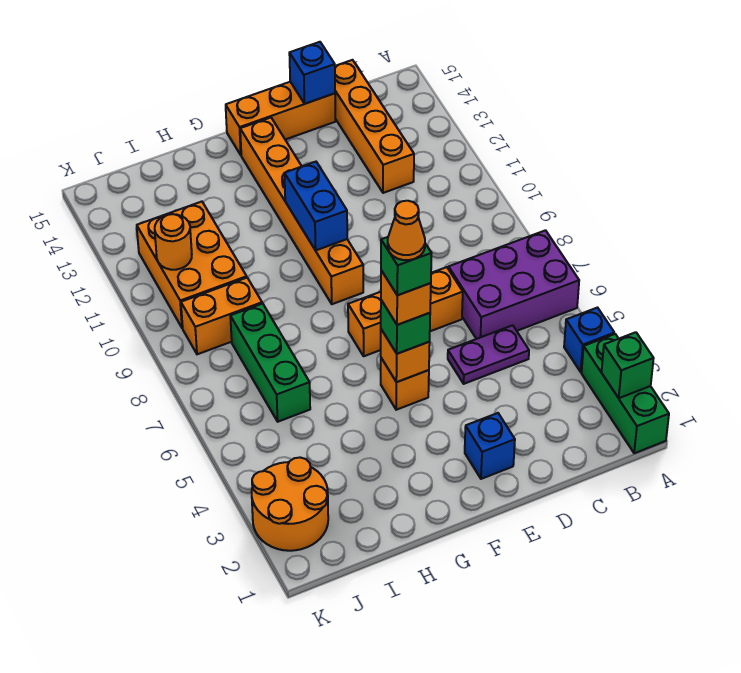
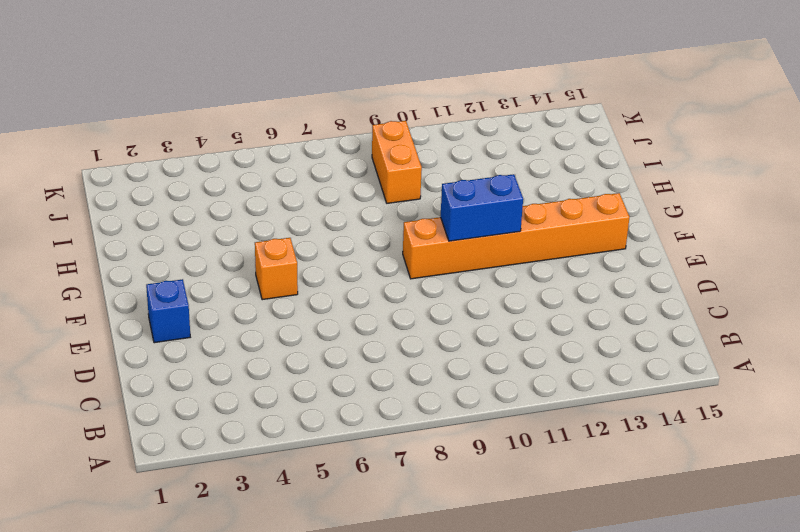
none -> green brick A1:A3 level 1
none -> blue brick A4 level 1
none -> purple brick A6:C7 level 1

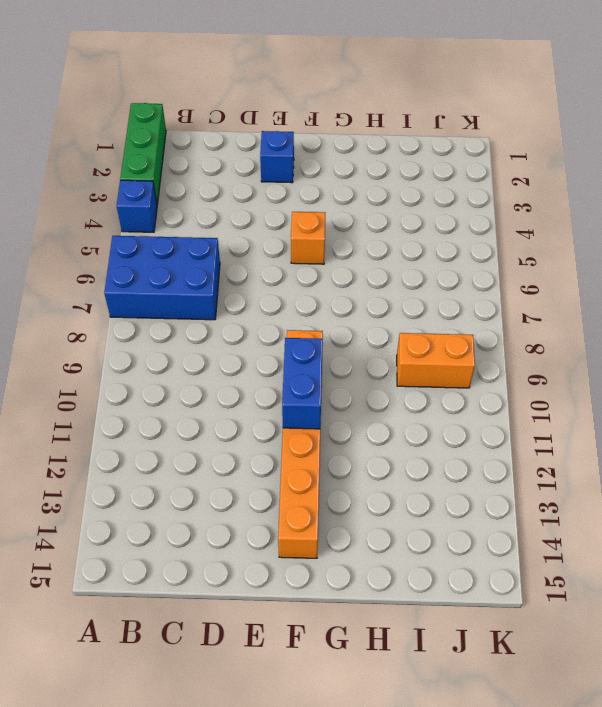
blue brick A6:C7 level 1 -> purple brick A6:C7 level 1
none -> purple plate C5:D5 level 1
none -> orange brick C12:C15 level 1
none -> orange brick D7:F7 level 1

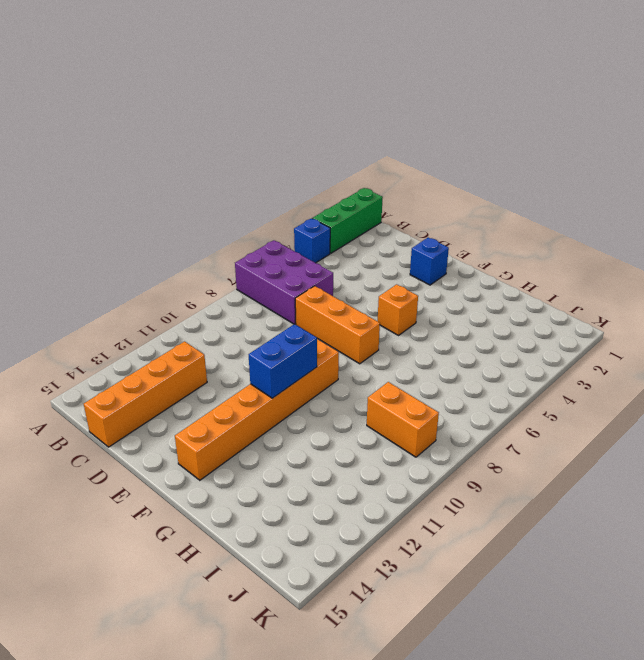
none -> purple plate C5:D5 level 1
none -> orange brick D15:F15 level 1
none -> green brick I6:I8 level 1

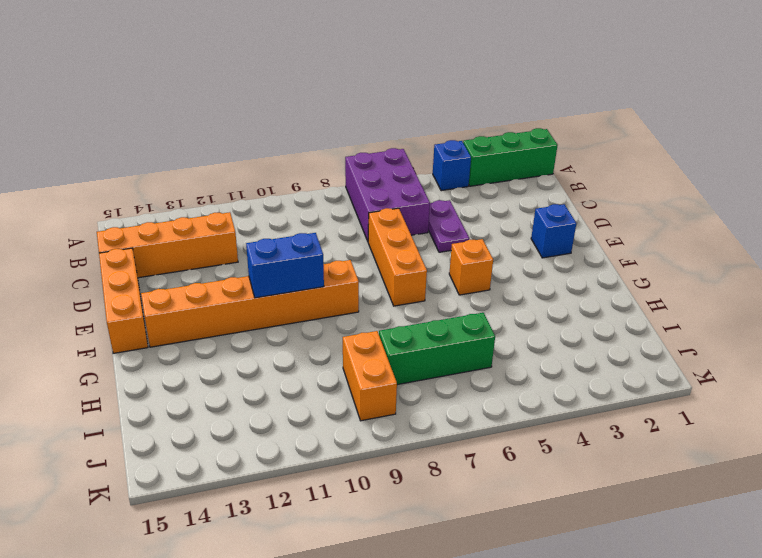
none -> orange brick I10:J12 level 1
none -> orange round brick J2:K3 level 1
none -> green brick A2 level 2

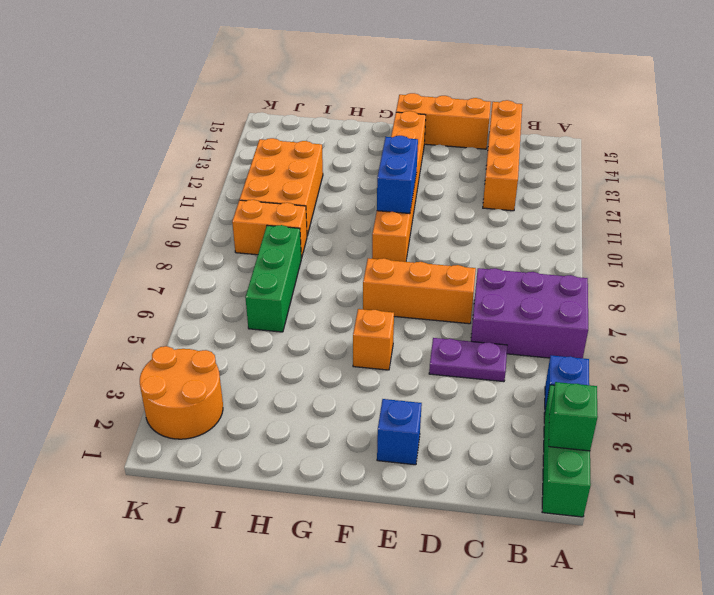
none -> blue brick D15 level 2
none -> orange brick F5 level 2
none -> orange round brick J11 level 2

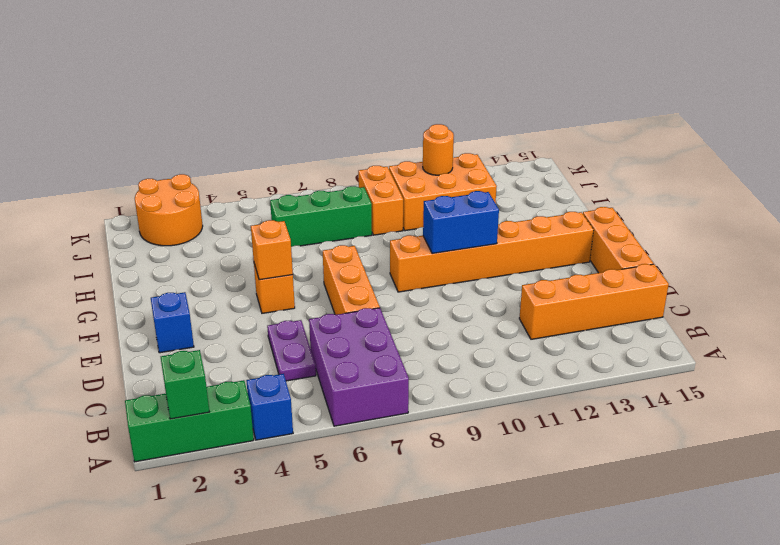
none -> blue brick D15 level 2
none -> green brick F5 level 3
none -> orange brick F5 level 4

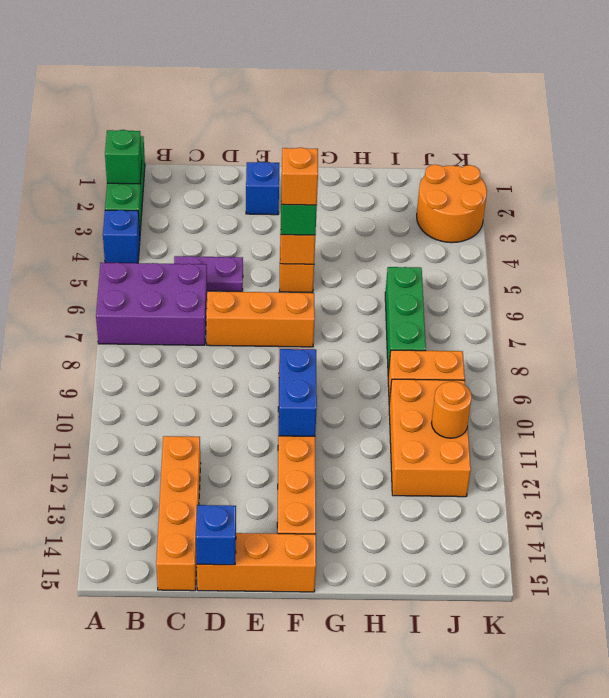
none -> green brick F5 level 5
none -> orange cone F5 level 6

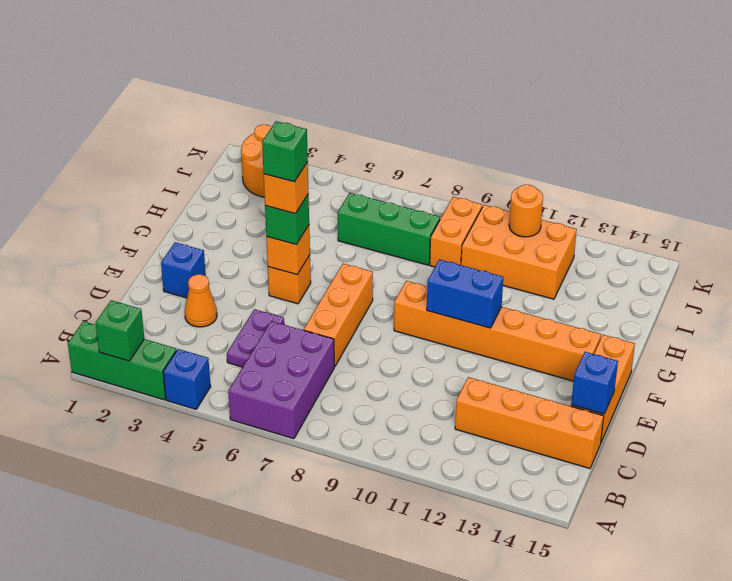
orange cone D3 level 1 -> orange cone F5 level 6

